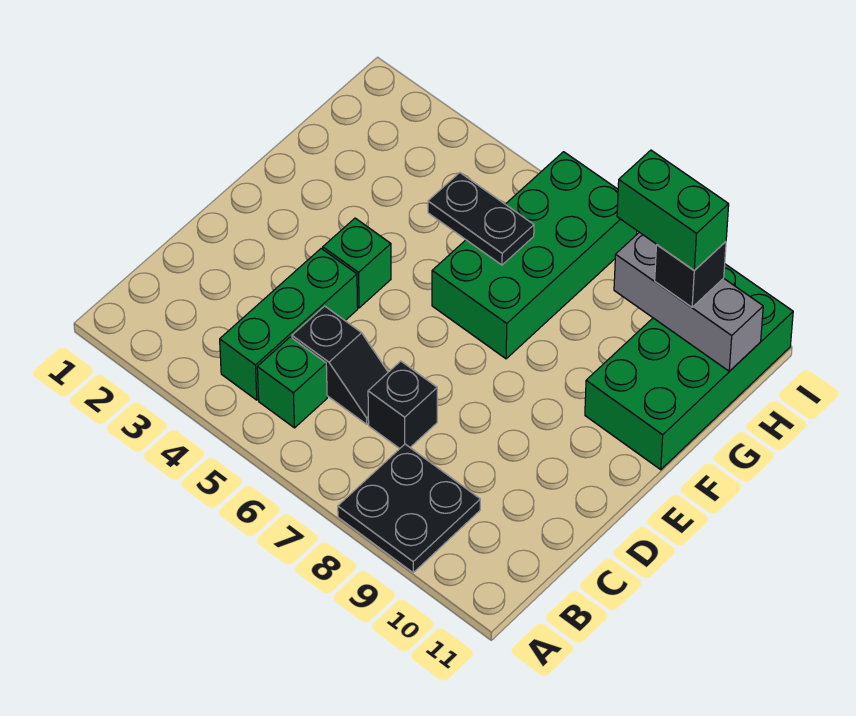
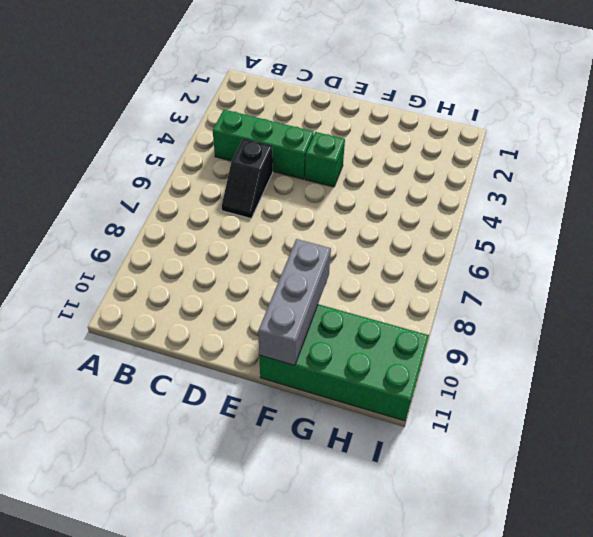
grey brick F9:F11 level 2 -> grey brick H9:H11 level 2
none -> black plate A8:B9 level 1
none -> green brick B5 level 1
none -> black brick C7 level 1

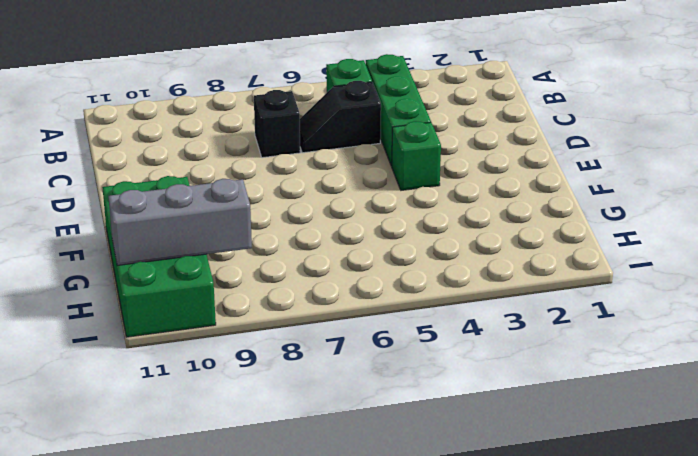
none -> black plate A8:B9 level 1
none -> green brick F6:I7 level 1
none -> black plate G5:G6 level 2

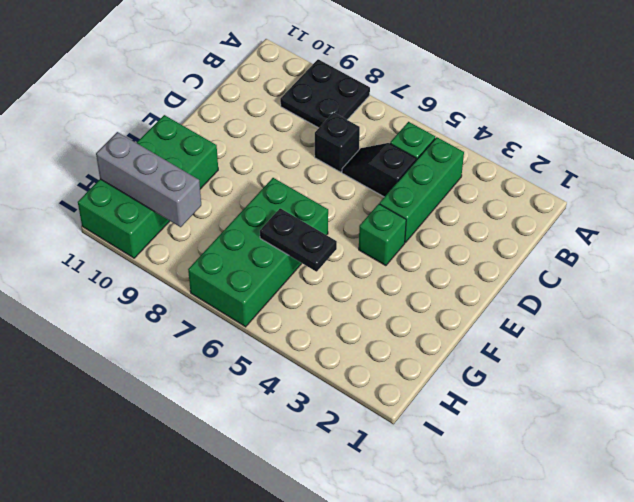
none -> black brick H10 level 3
none -> green brick H9:H10 level 4

